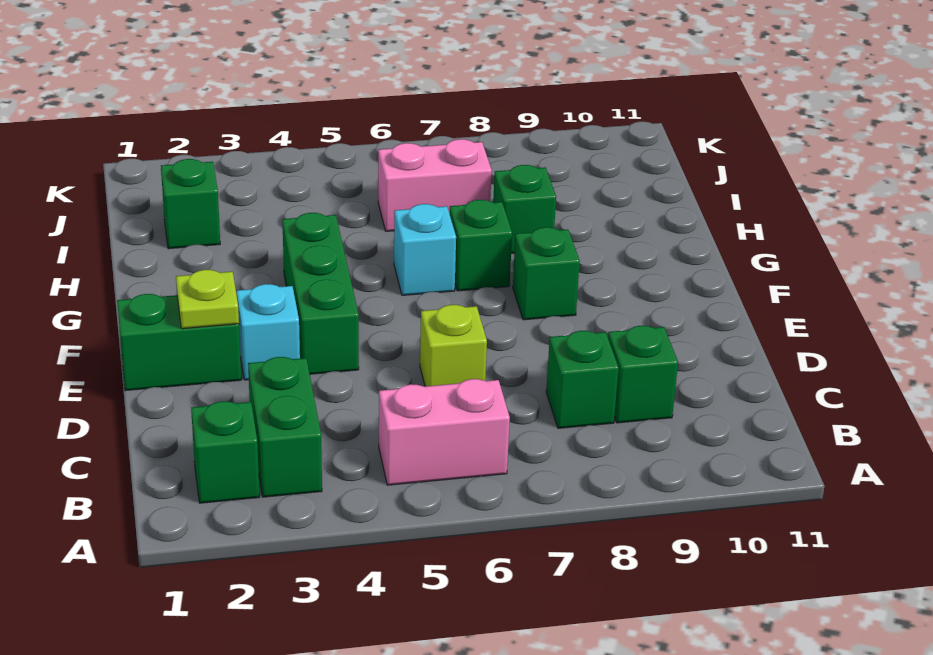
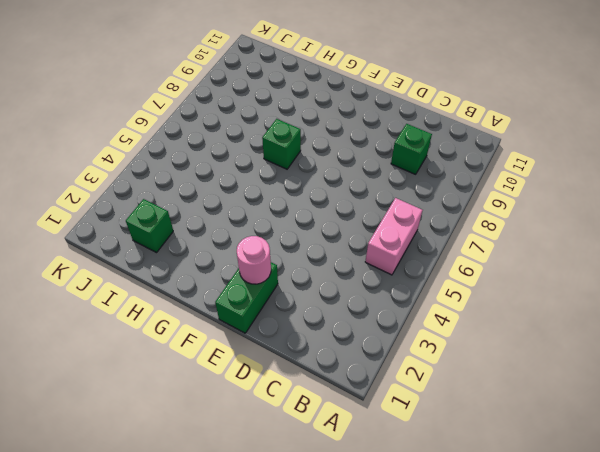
pink round brick E2 level 2 -> lime plate E2 level 2
none -> green brick B2 level 1
none -> green brick B3:C3 level 1
none -> green brick C8 level 1

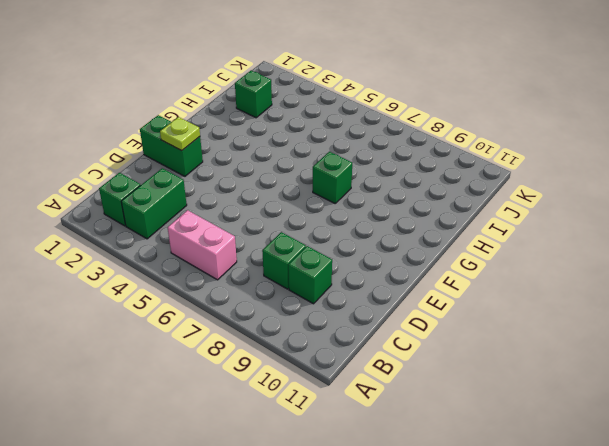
none -> lime brick D6 level 1
none -> cyan brick E3 level 1
none -> green brick E4:G4 level 1

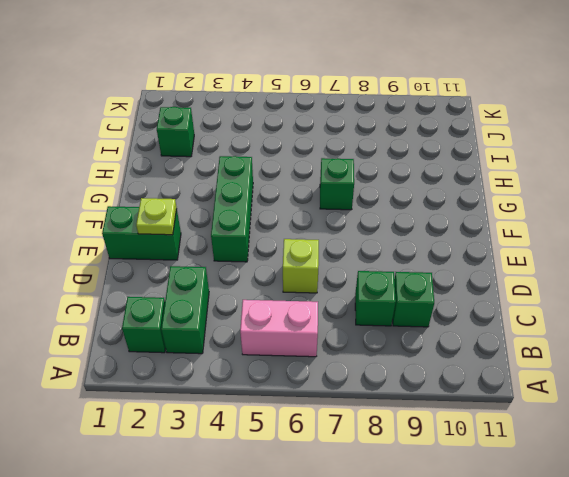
none -> cyan brick E3 level 1
none -> green brick F8 level 1
none -> cyan brick G6 level 1

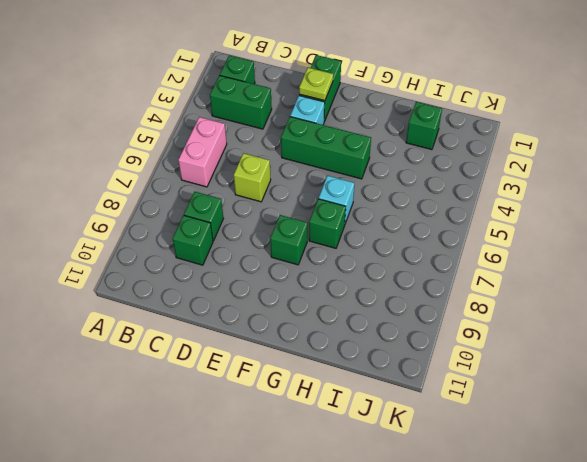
none -> green brick H8 level 1
none -> pink brick I6:I7 level 1

